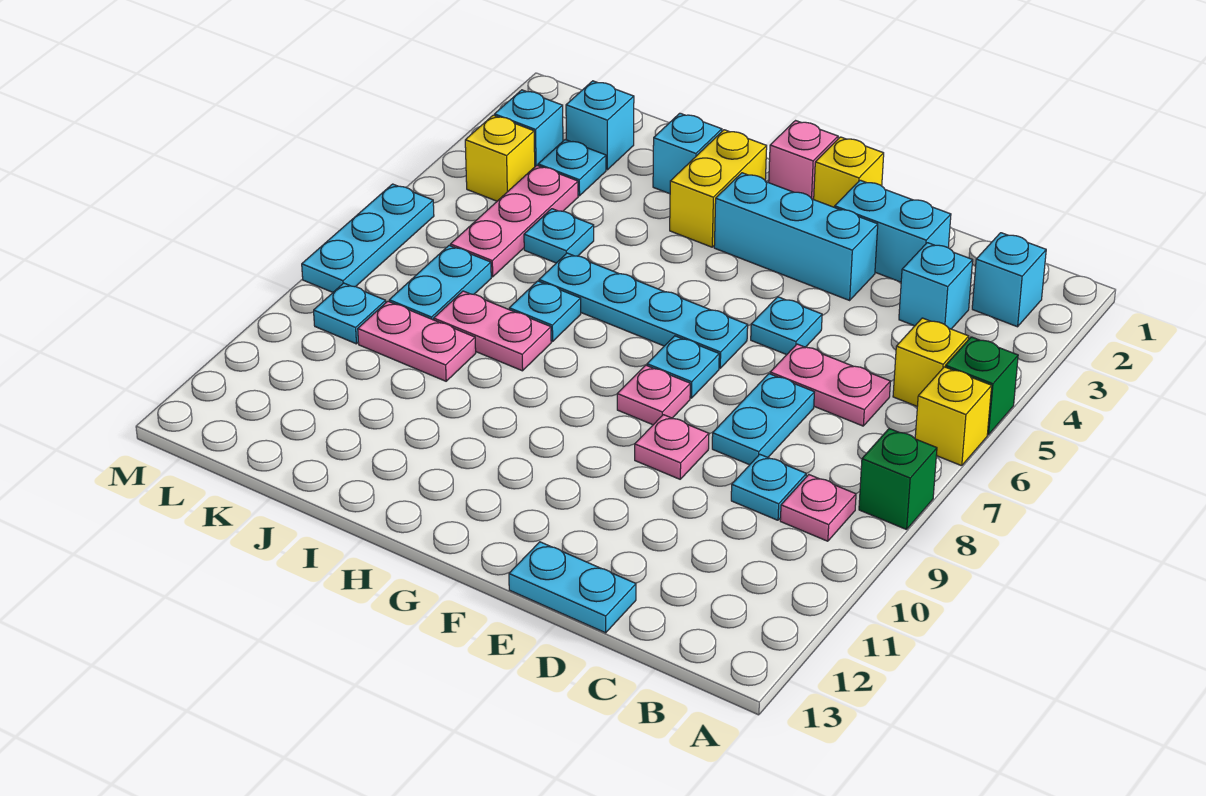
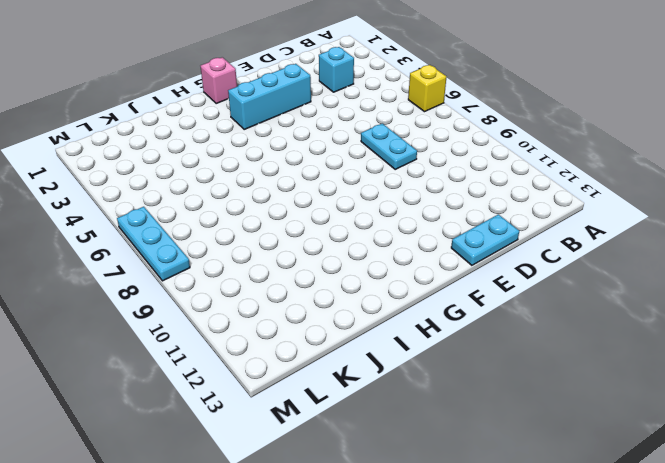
none -> green brick A5 level 1
none -> green brick A8 level 1
none -> cyan brick B2 level 1
none -> yellow brick B5 level 1

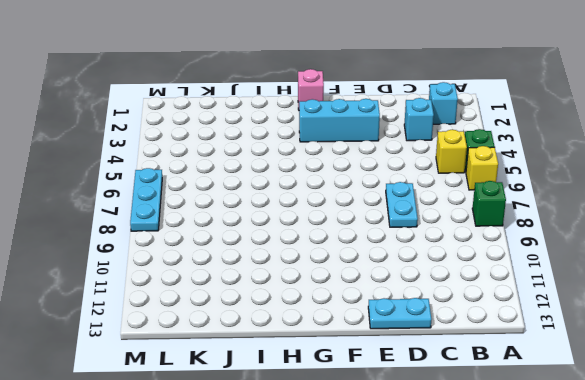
none -> pink plate B9 level 1
none -> pink plate C6:D6 level 1
none -> cyan plate C9 level 1
none -> cyan brick D2:E2 level 1

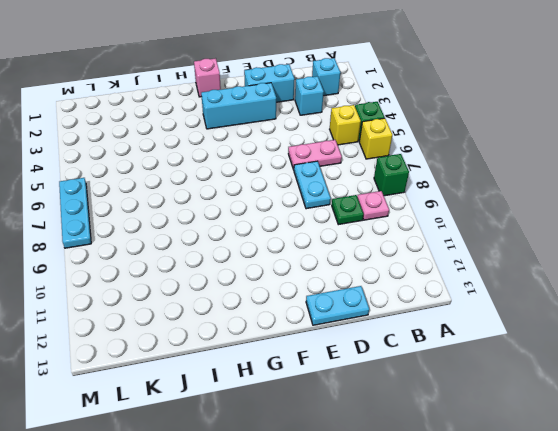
green plate C9 level 1 -> cyan plate C9 level 1
none -> cyan plate E5 level 1
none -> pink plate E9 level 1
none -> yellow brick F1 level 1
none -> cyan plate F6:I6 level 1

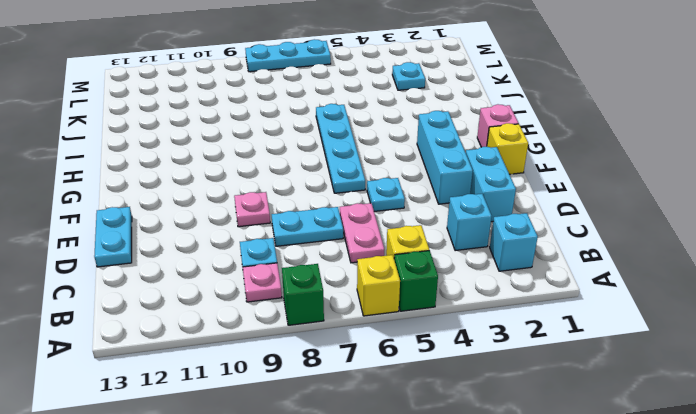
none -> cyan plate F7 level 1
none -> pink plate F8 level 1
none -> yellow brick H2:H3 level 1
none -> cyan brick I2 level 1

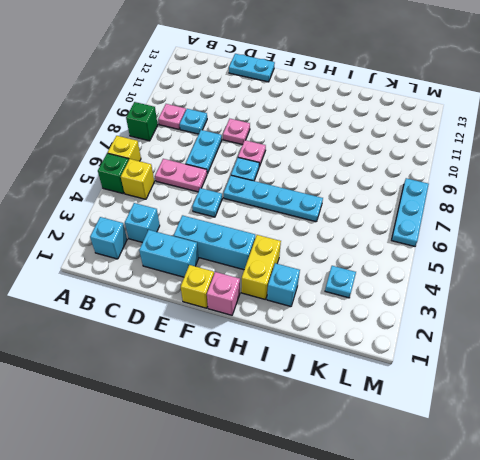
none -> cyan plate I7 level 1
none -> pink plate I8:J8 level 1
none -> cyan plate J5 level 1
none -> pink plate J9:K9 level 1

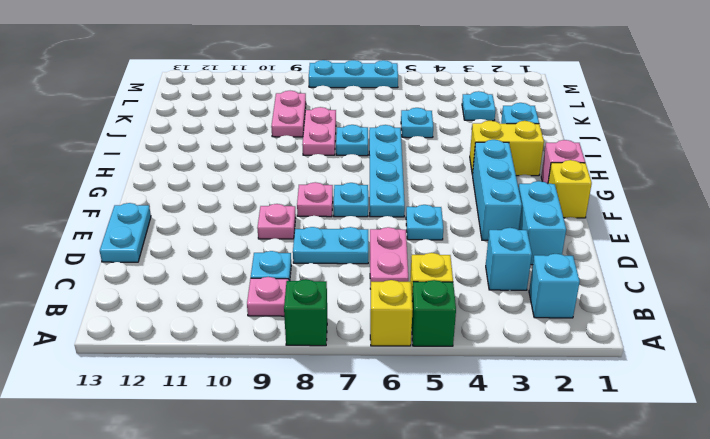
none -> cyan brick K2 level 1
none -> pink plate K4:K6 level 1
none -> cyan plate K7:K8 level 1
none -> cyan brick L3 level 1

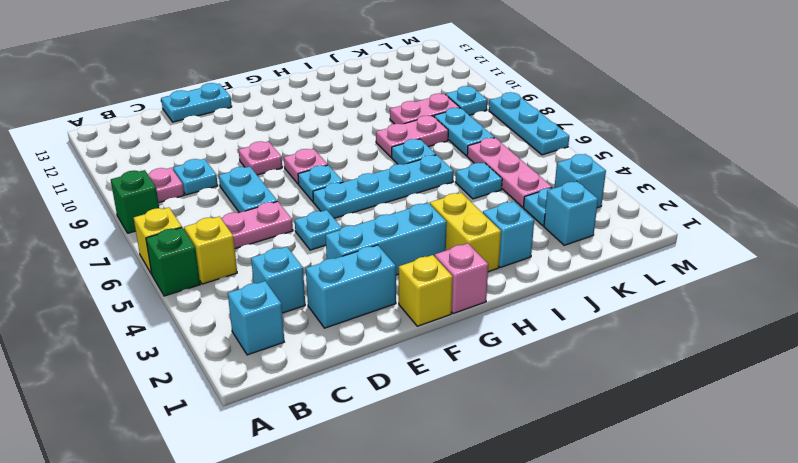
none -> yellow brick L4 level 1

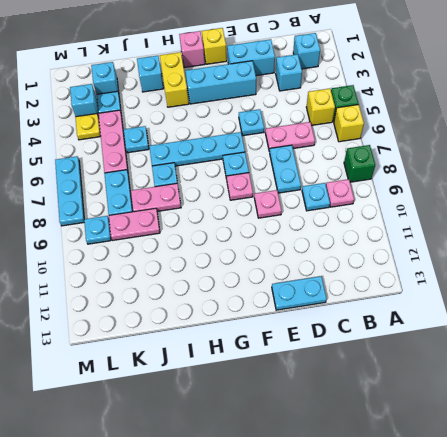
yellow plate L4 level 1 -> yellow brick L4 level 1

